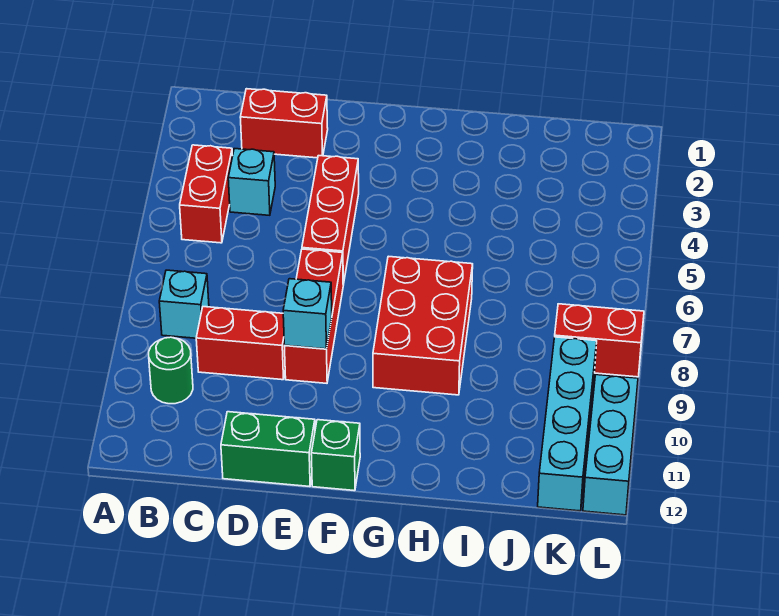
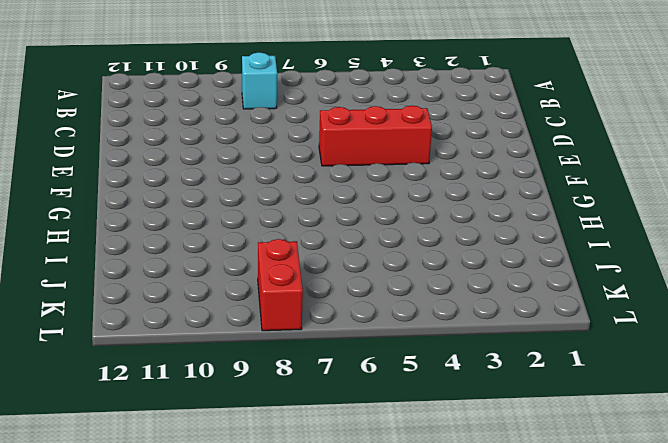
none -> red brick B4:B5 level 1
none -> green round brick B10 level 1
none -> red brick C2:D2 level 1

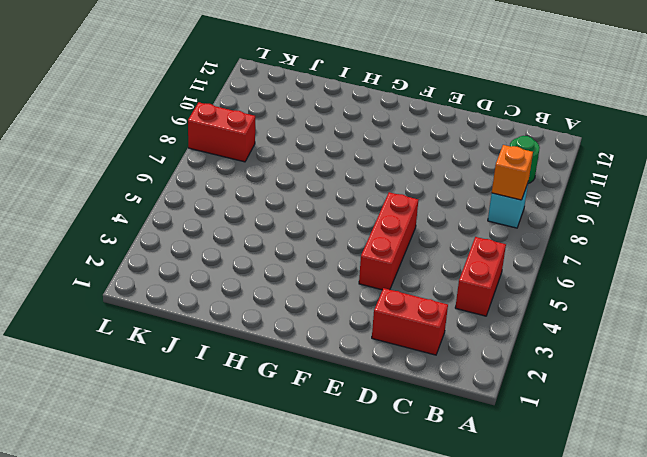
orange brick B8 level 2 -> none
none -> cyan brick C4 level 1
none -> red brick C9:D9 level 1
none -> green brick D12:E12 level 1

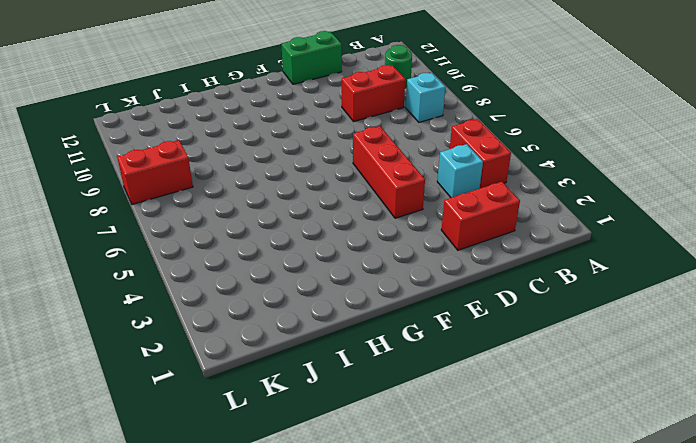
none -> red brick E7:E9 level 1
none -> green brick F12 level 1
none -> red brick G7:H9 level 1

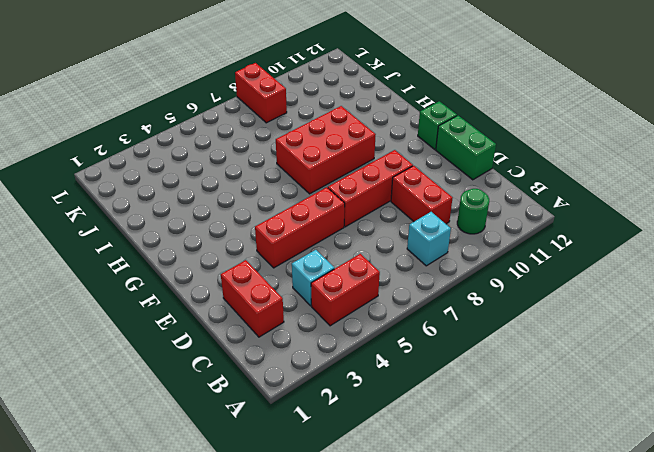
none -> cyan brick K9:K12 level 1
none -> cyan brick L10:L12 level 1
none -> cyan brick E9 level 2

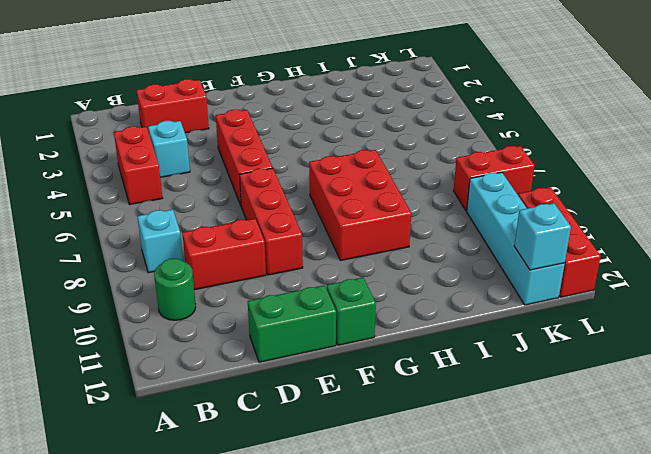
cyan brick K12 level 2 -> cyan brick E9 level 2
red brick L10:L12 level 1 -> cyan brick L10:L12 level 1

